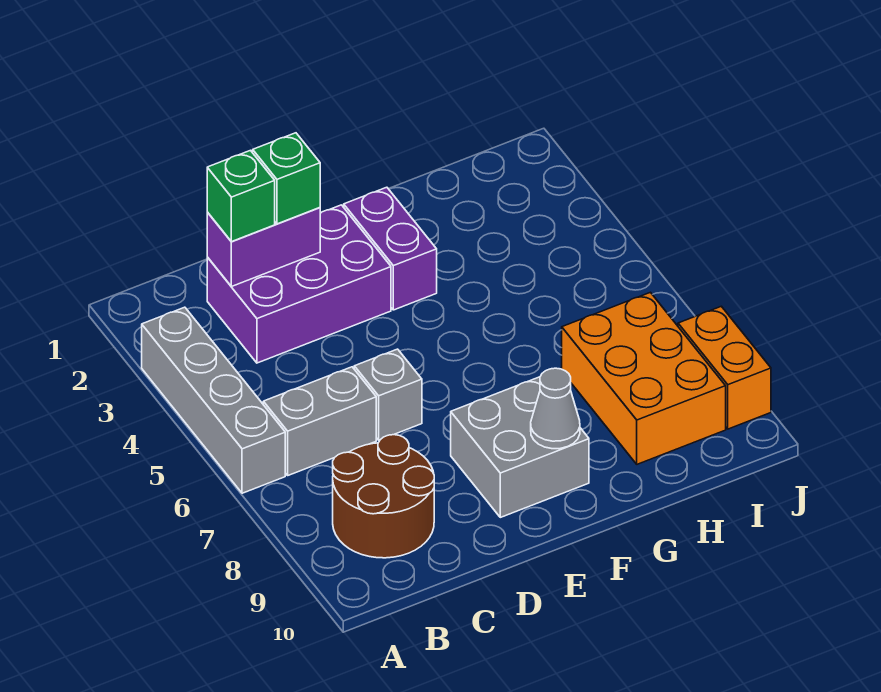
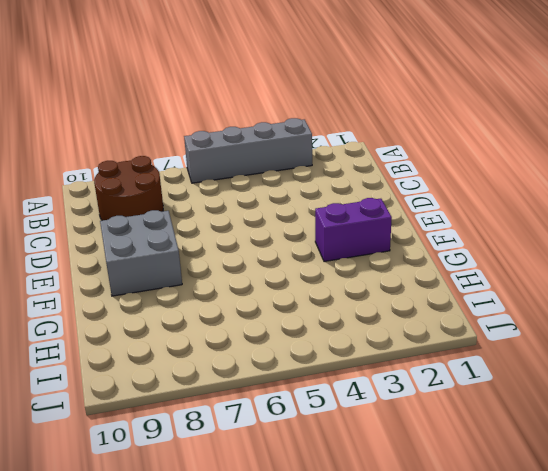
none -> grey brick B6:C6 level 1
none -> purple brick C2:E3 level 1
none -> grey brick D6 level 1

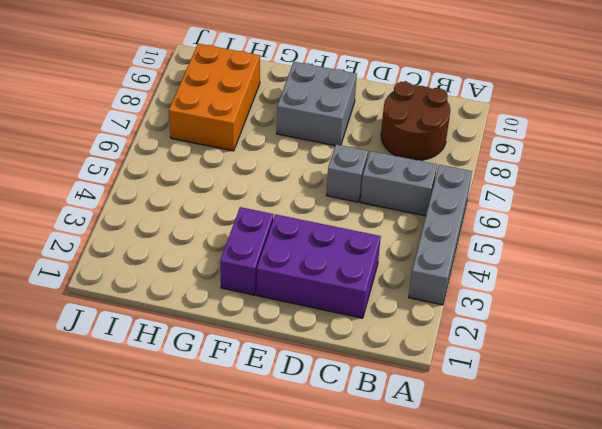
none -> orange brick J8:J9 level 1
none -> purple brick C2:D2 level 2
none -> grey cone F9 level 2

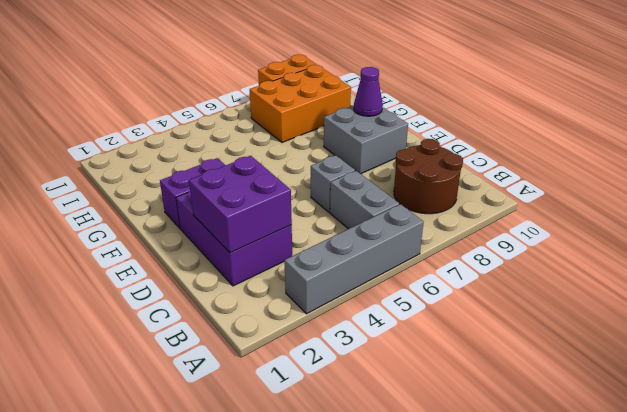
purple brick C2:D3 level 2 -> purple brick C2:D2 level 2
purple cone F9 level 2 -> grey cone F9 level 2
none -> green brick C2 level 3
none -> green brick D2 level 3

